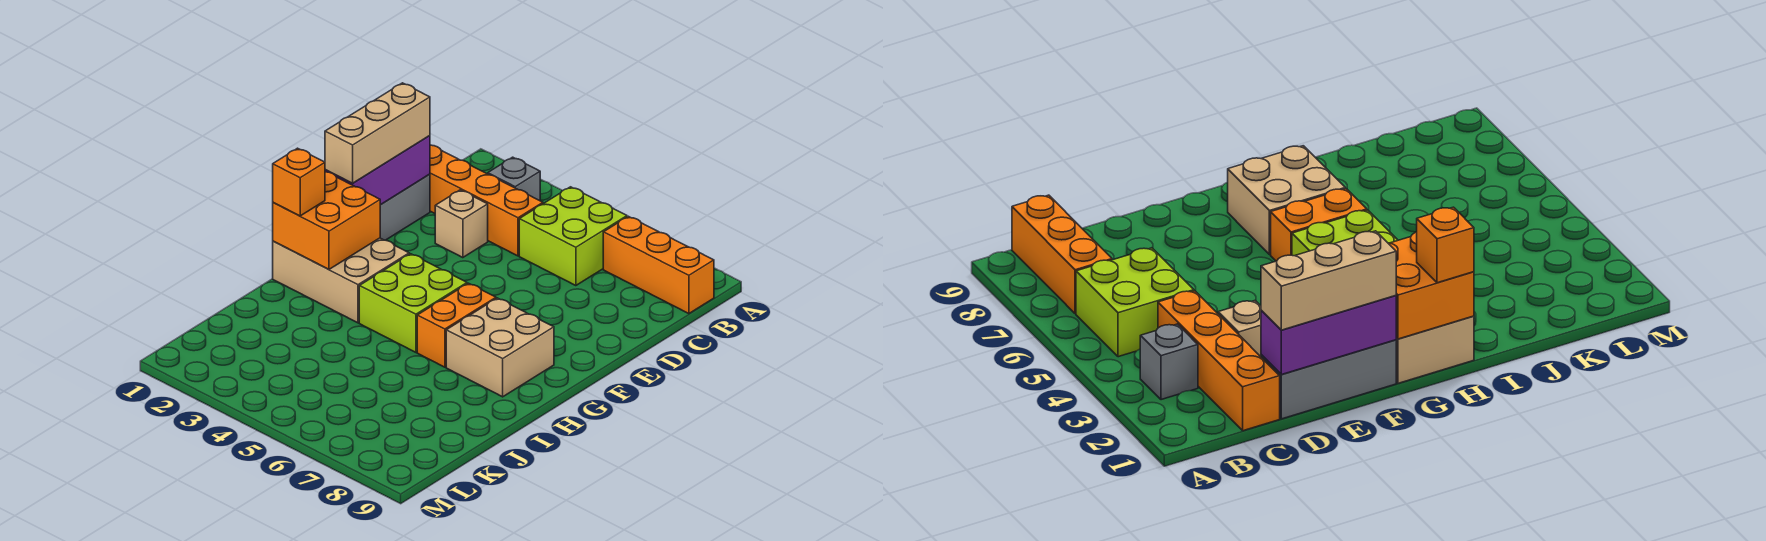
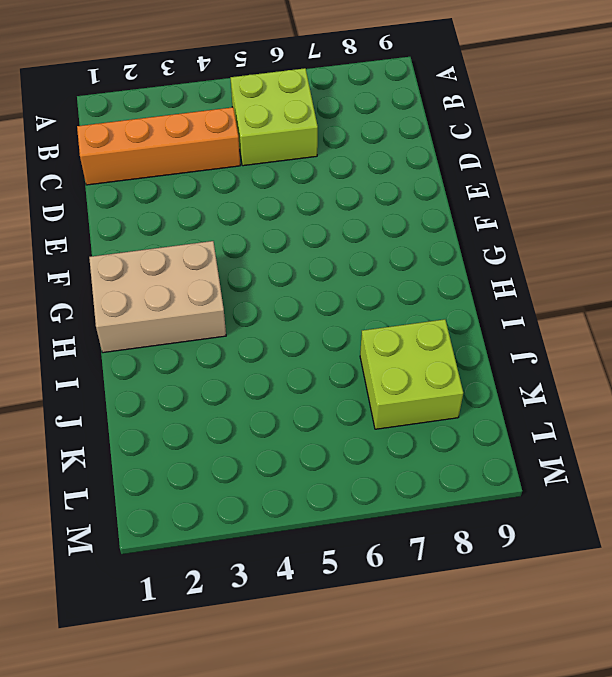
lime brick J7:K8 level 1 -> lime brick G4:H5 level 1
none -> grey brick B3 level 1
none -> orange brick B7:B9 level 1
none -> grey brick D1:F1 level 1

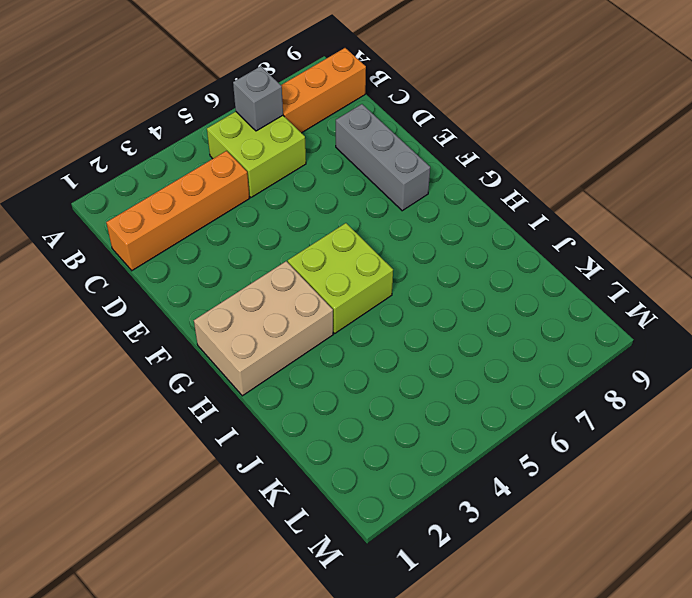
grey brick B6 level 2 -> grey brick B3 level 1
grey brick D8:F8 level 1 -> grey brick D1:F1 level 1
none -> tan brick D3 level 1
none -> orange brick G6:H6 level 1
none -> tan brick G7:H8 level 1

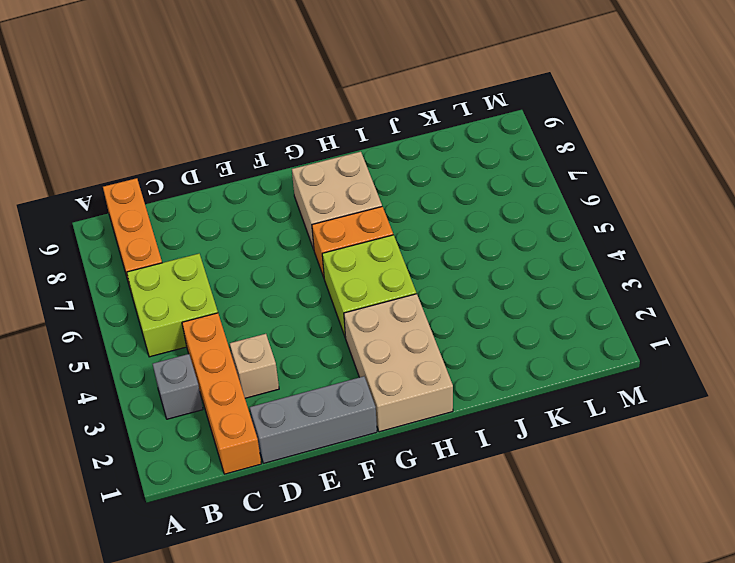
none -> purple brick D1:F1 level 2
none -> orange brick G1:H2 level 2
none -> tan brick D1:F1 level 3

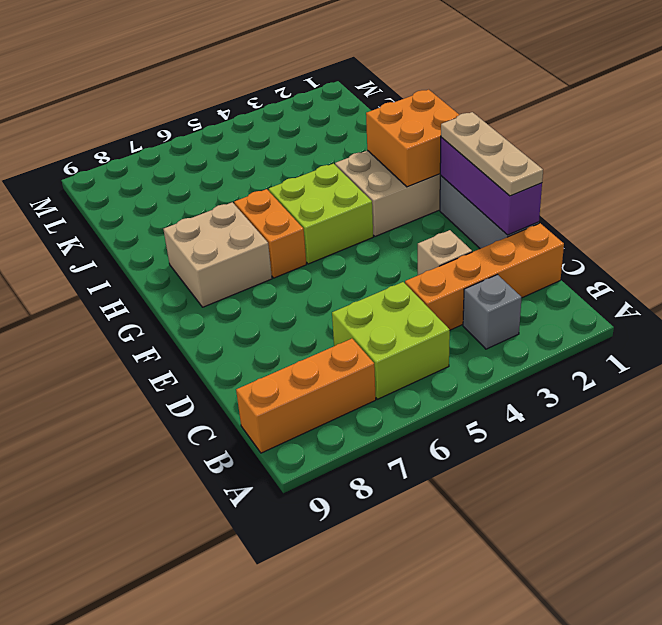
tan plate D1:F1 level 3 -> tan brick D1:F1 level 3
none -> orange brick H1 level 3

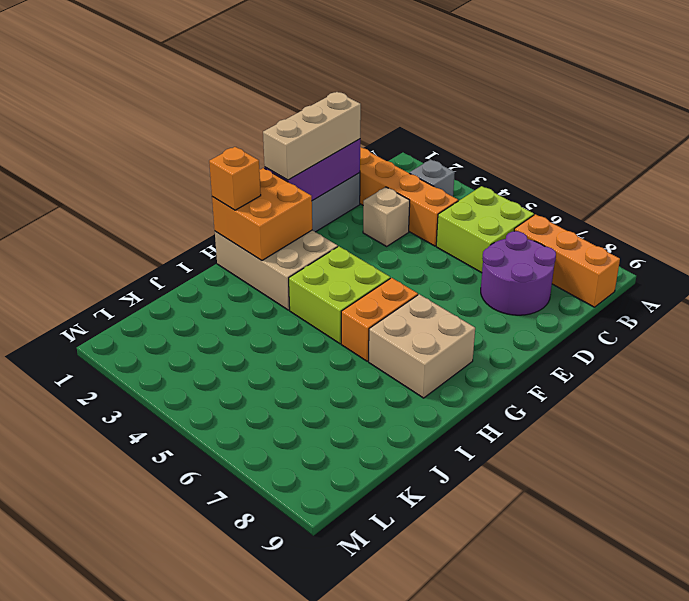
purple round brick C7:D8 level 1 -> none

